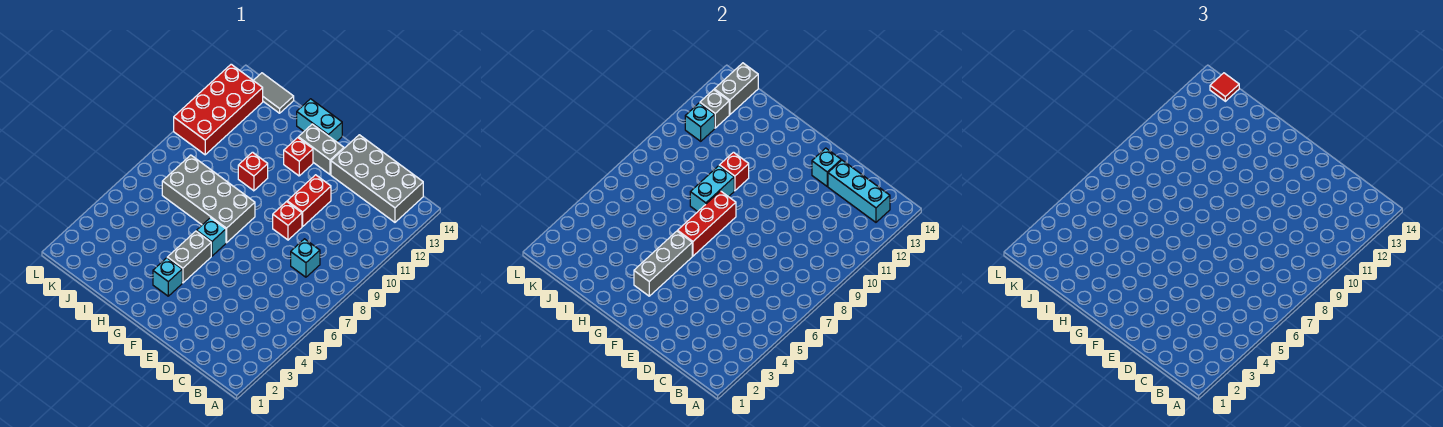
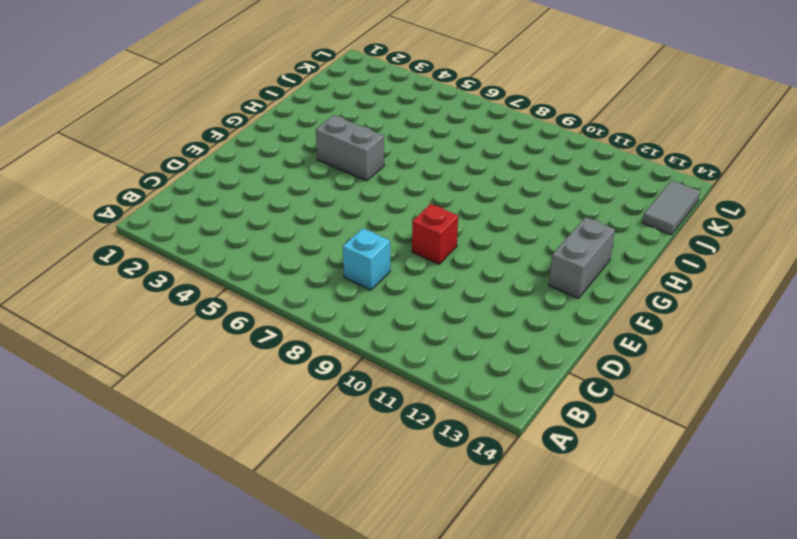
none -> grey brick B13:E14 level 1
none -> red brick E10:E11 level 1
none -> cyan brick G3 level 1

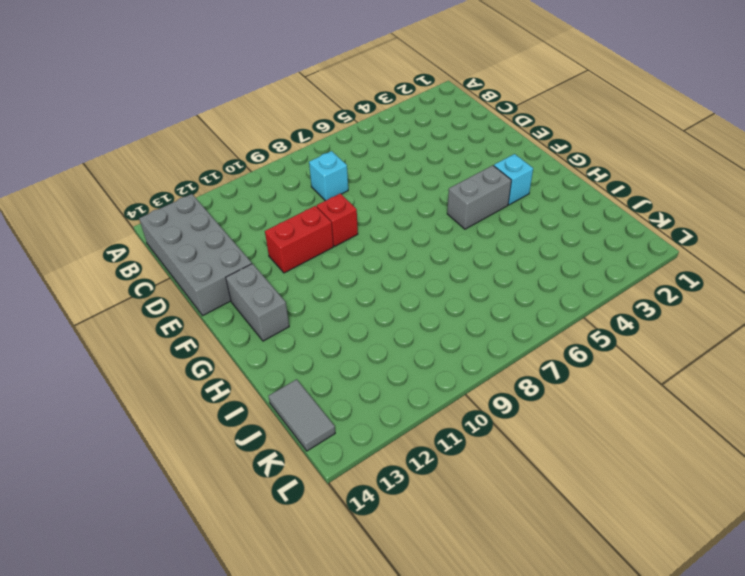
none -> cyan brick G6 level 1
none -> grey brick G7:J8 level 1
none -> red brick G12 level 1

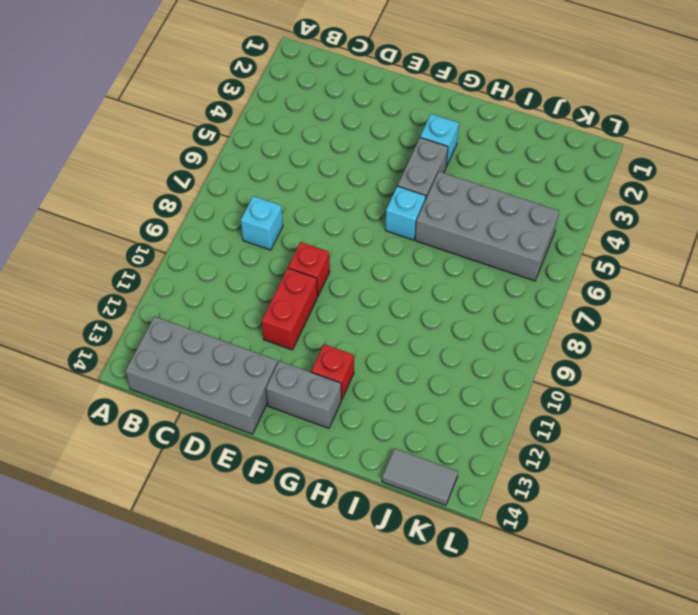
grey brick H5:K6 level 1 -> grey brick G7:J8 level 1
none -> cyan brick G14:H14 level 1
none -> red brick H10 level 1
none -> red brick K10:L13 level 1

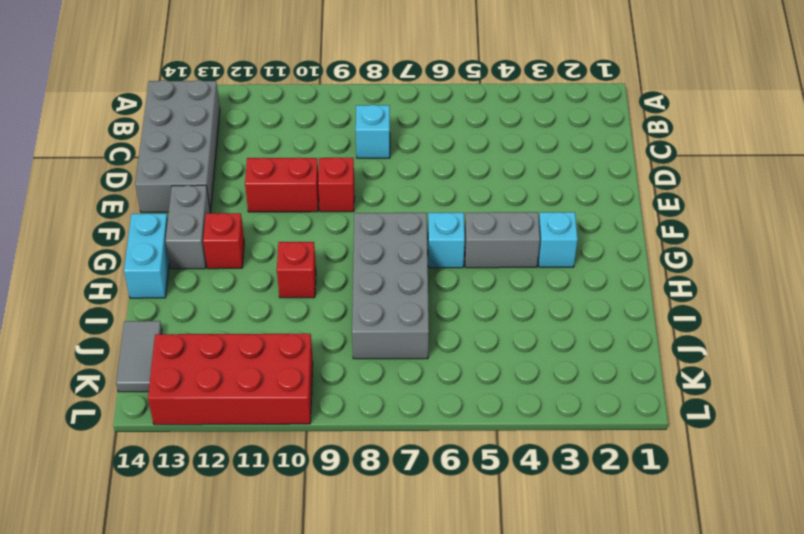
none -> cyan brick B13:D13 level 2
none -> cyan brick E13 level 2
none -> grey brick G3:G5 level 2

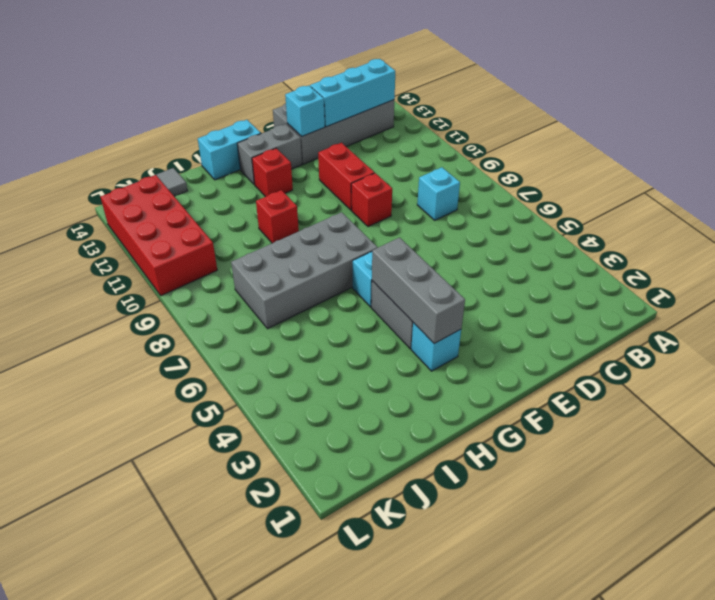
none -> red brick G6:G8 level 2
none -> cyan brick H8:H9 level 2
none -> red brick H10 level 2

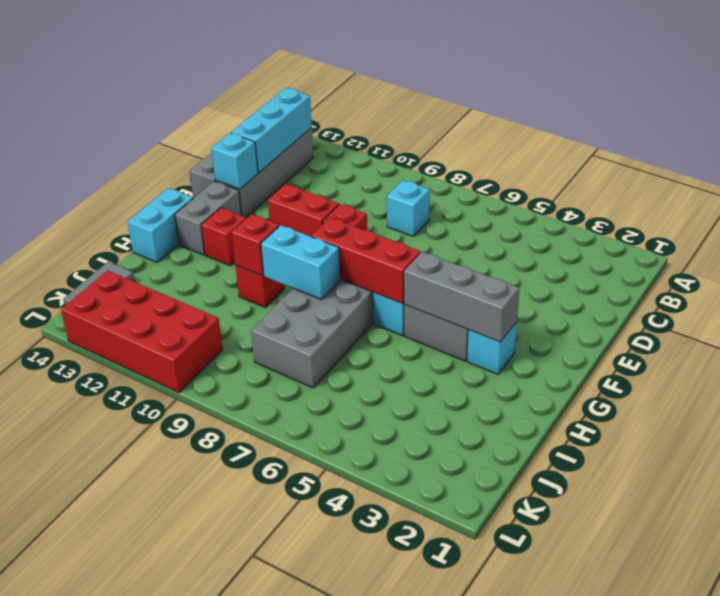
none -> cyan brick K11 level 2
none -> grey brick K12 level 2
none -> grey brick K13:K14 level 2

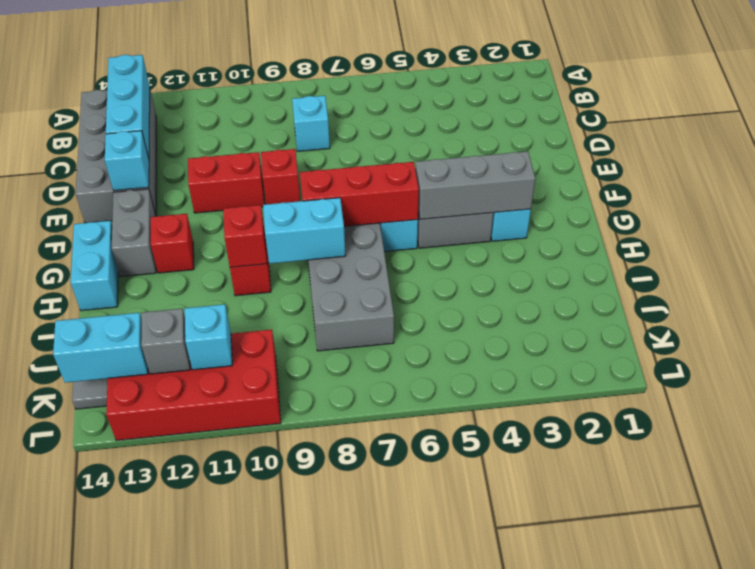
cyan brick K13:K14 level 2 -> grey brick K13:K14 level 2
none -> red tile K14 level 3

